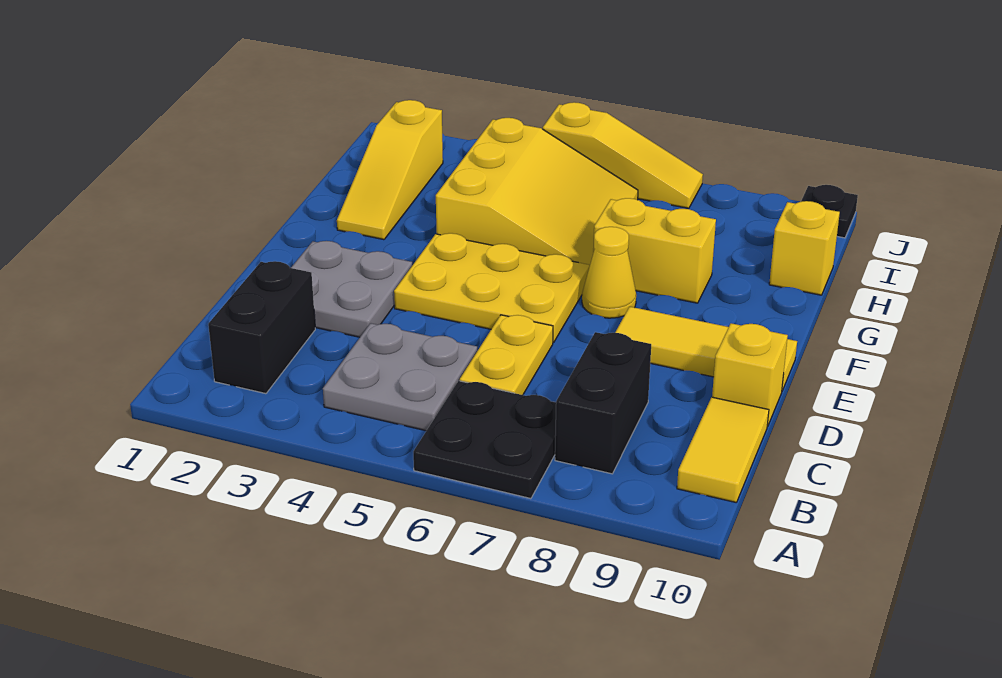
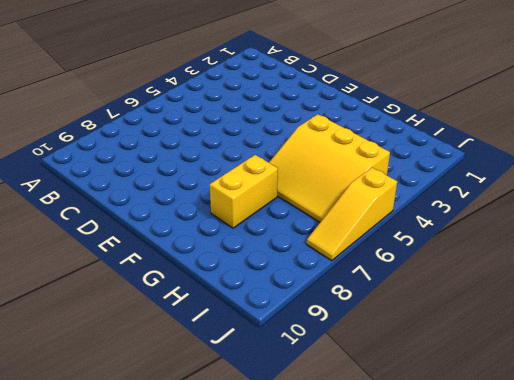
none -> black plate A6:B7 level 1
none -> black brick B2:C2 level 1
none -> grey plate B4:C5 level 1

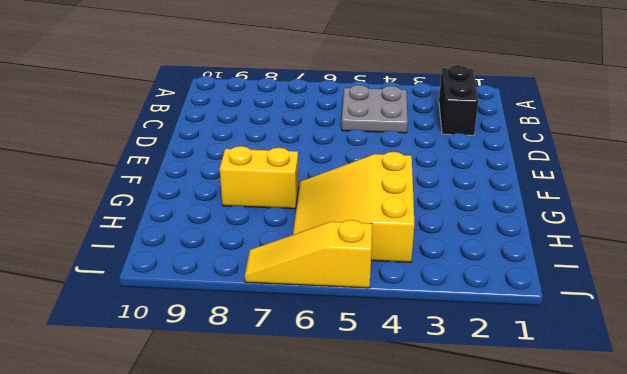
none -> black plate A6:B7 level 1
none -> black brick B8:C8 level 1
none -> yellow tile B10:C10 level 1

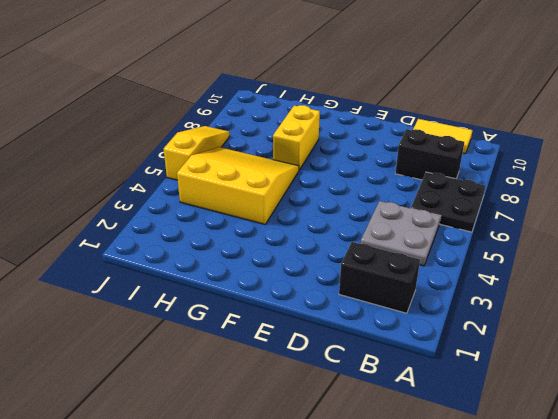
none -> yellow plate C6:D6 level 1
none -> grey plate D2:E3 level 1
none -> yellow brick D10 level 1

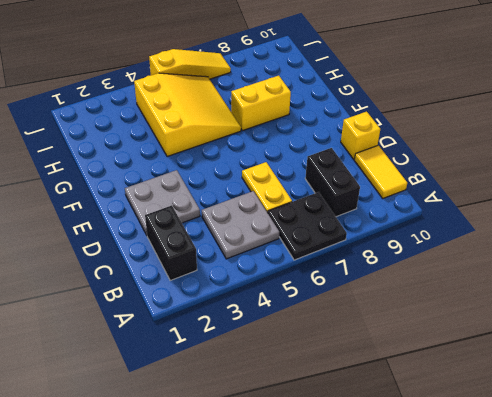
none -> yellow plate E4:F6 level 1
none -> yellow tile E8:E10 level 1
none -> yellow cone F7 level 1

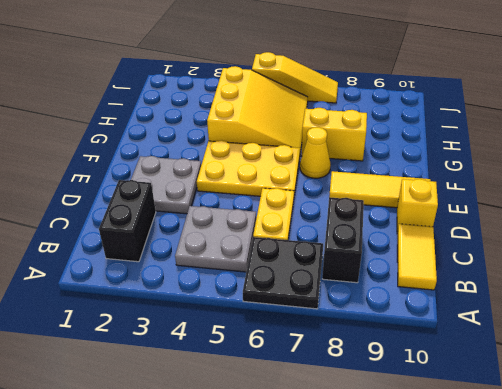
none -> yellow slope G2:I2 level 1 top I
none -> yellow brick H10 level 1
none -> black plate J10 level 1

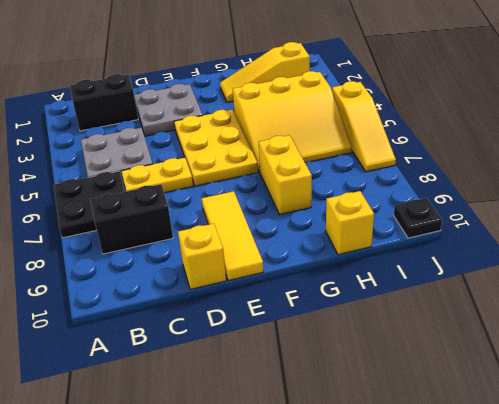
none -> yellow tile B10:C10 level 1
none -> yellow cone F7 level 1

